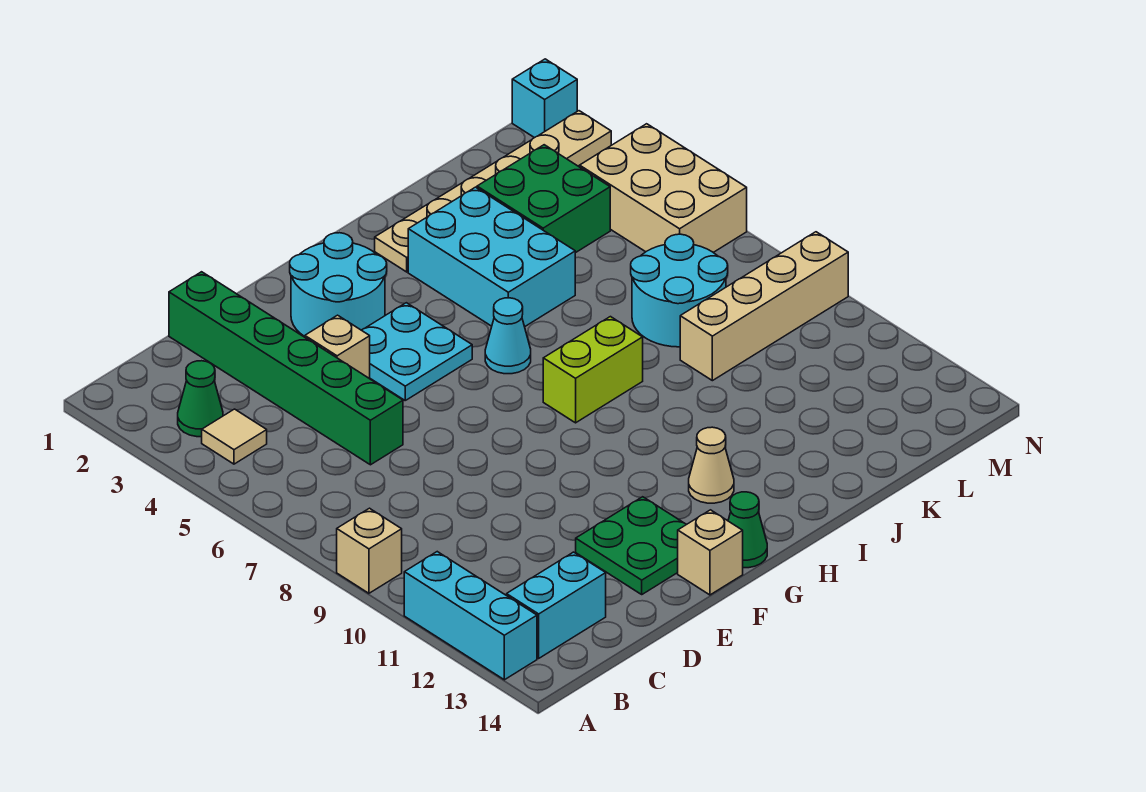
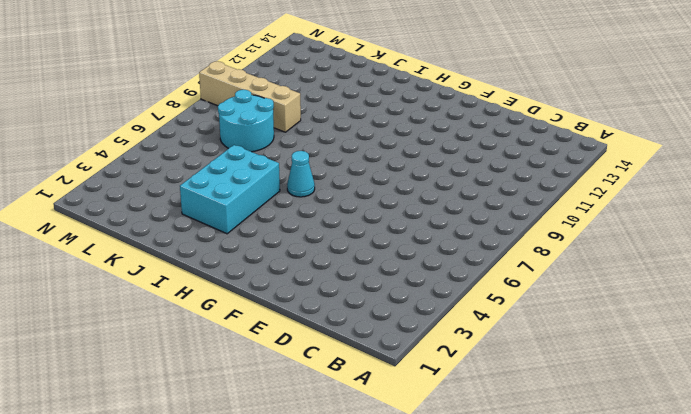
none -> tan brick A9 level 1
none -> cyan brick A11:A13 level 1
none -> green cone B3 level 1

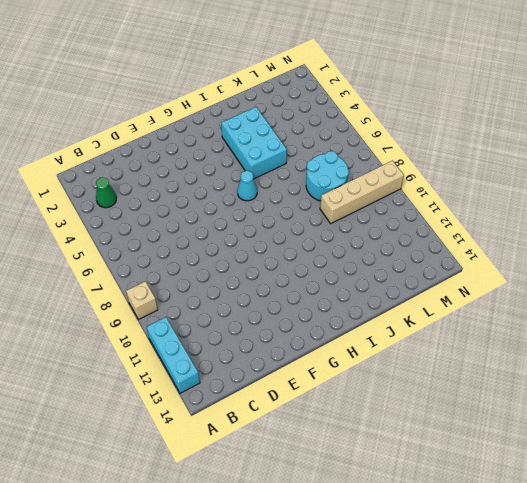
none -> tan tile B4 level 1
none -> cyan brick B13:C13 level 1
none -> green brick D1:D6 level 1

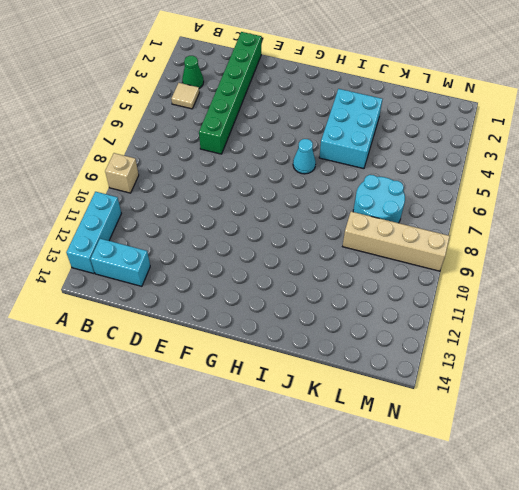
none -> tan brick E4 level 1
none -> green plate E12:F13 level 1
none -> cyan round brick F2:G3 level 1

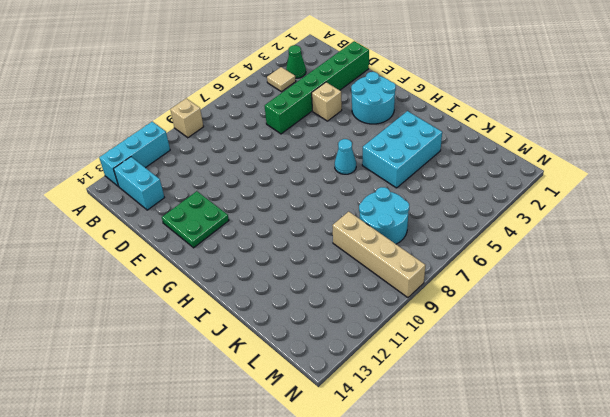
none -> cyan plate F4:G5 level 1
none -> tan brick F14 level 1
none -> green cone G14 level 1

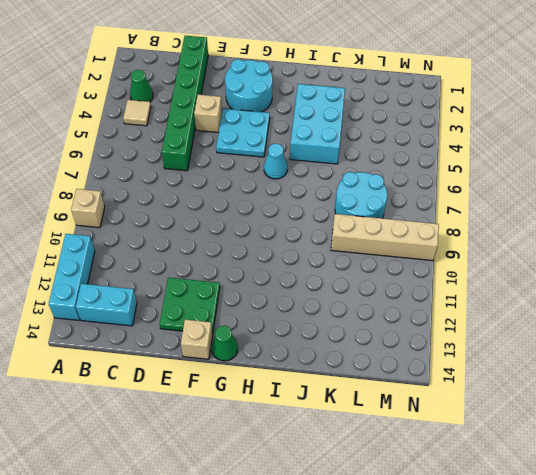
none -> lime brick H8:I8 level 1
none -> tan cone H12 level 1
none -> tan plate I2:N2 level 1

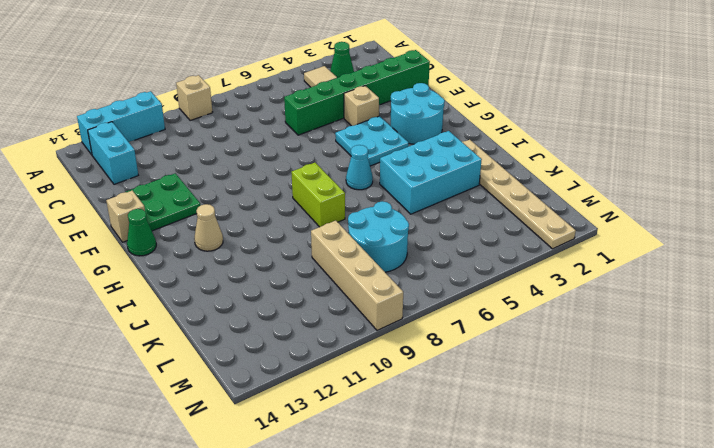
none -> green brick K3:L4 level 1
none -> tan brick M4:N6 level 1
none -> cyan brick N1 level 1

